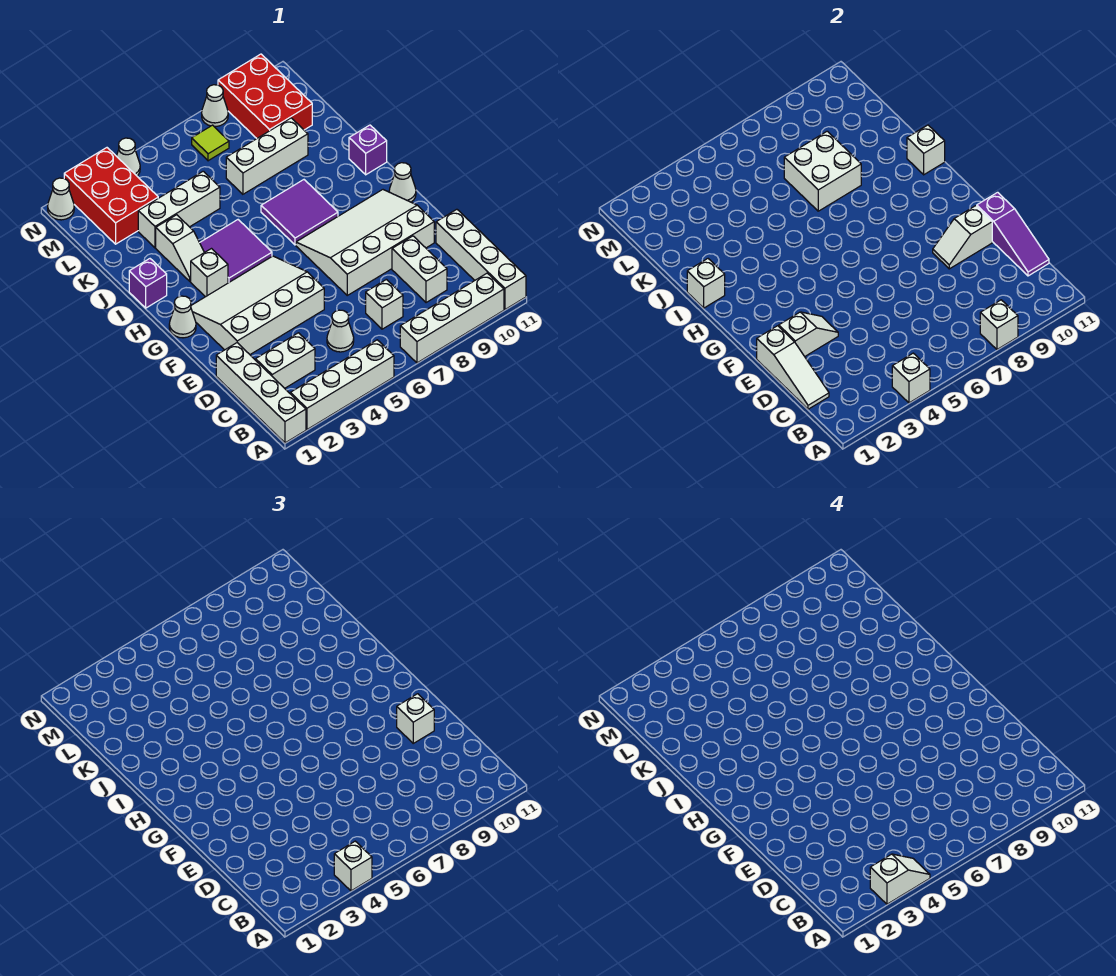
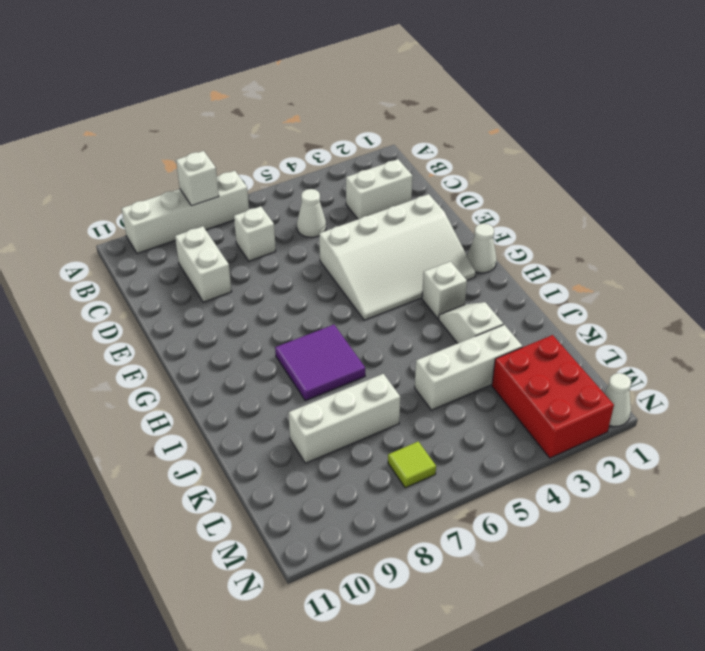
none -> white brick A1:D1 level 1
none -> white brick A2:A5 level 1
none -> white brick A11:D11 level 1
none -> white slope E7:G10 level 1 top E

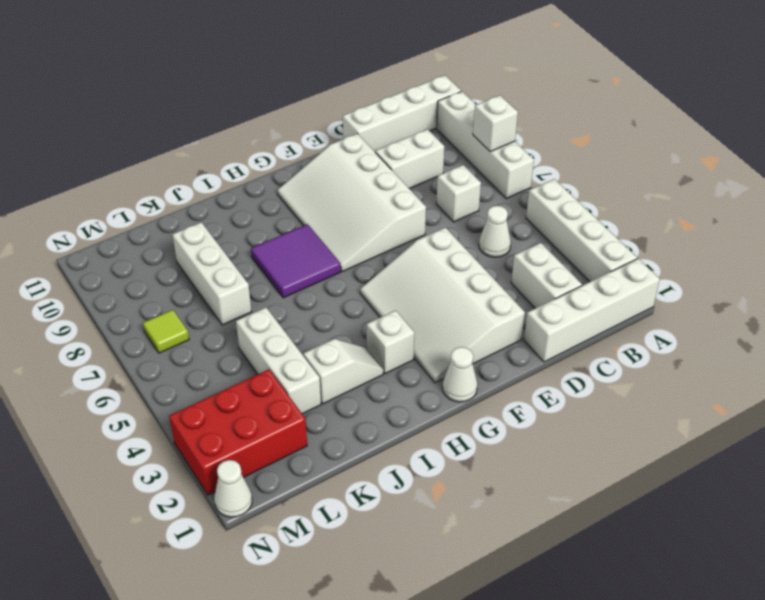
none -> white cone G11 level 1
none -> purple tile H4:I5 level 1
none -> purple brick I1 level 1
none -> purple brick I11 level 1

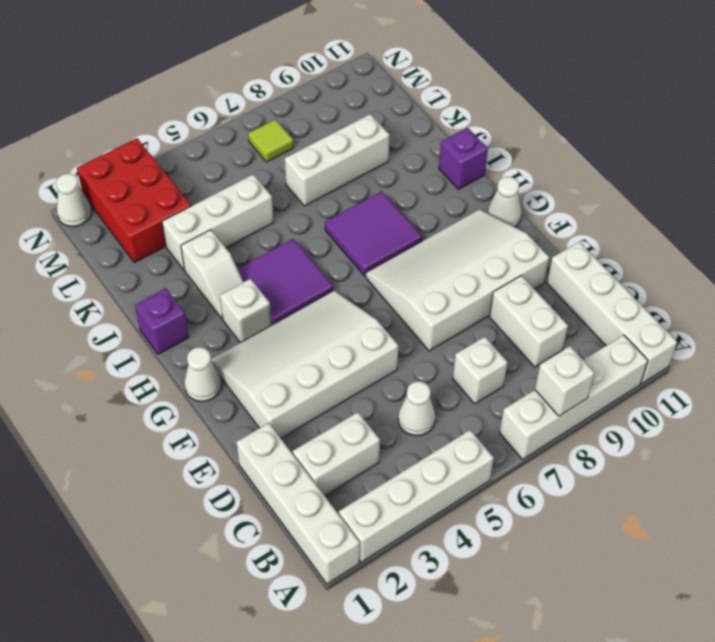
none -> red brick L9:N10 level 1
none -> white cone N4 level 1
none -> white cone N8 level 1
none -> white brick A4 level 2

